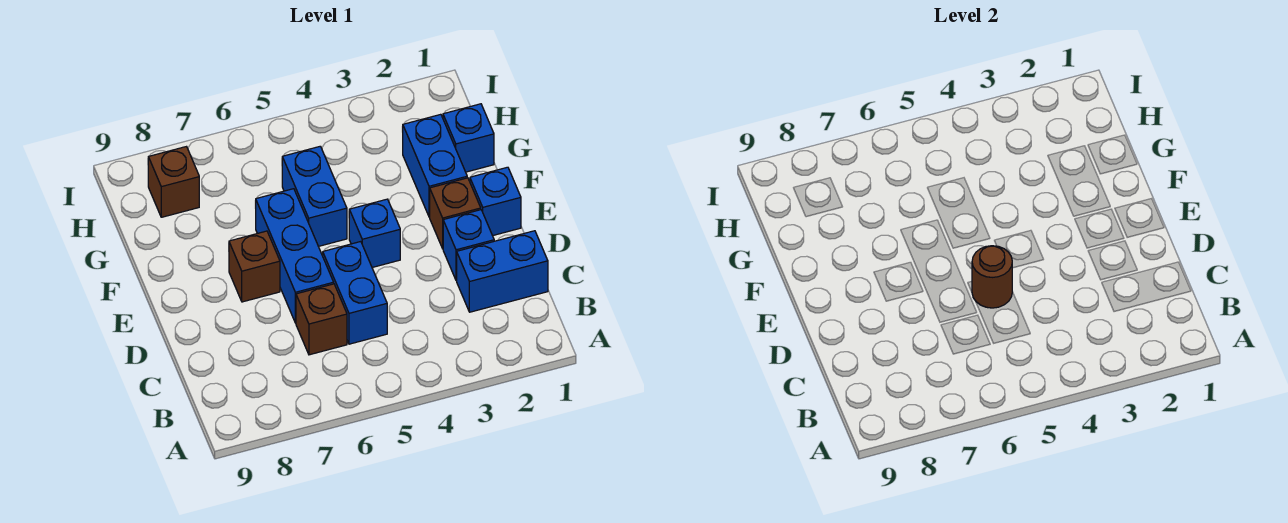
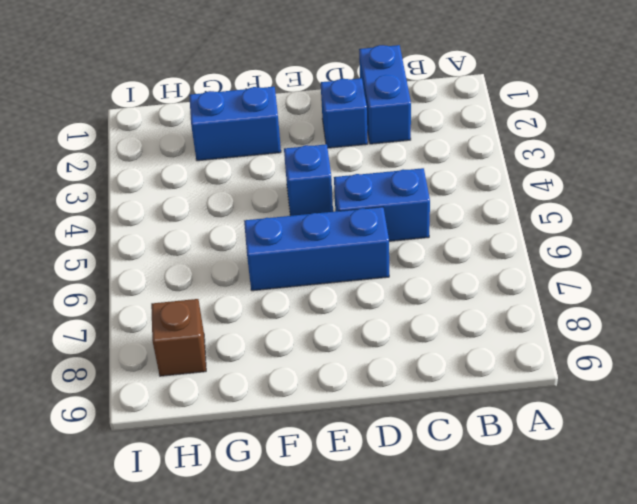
none -> brown brick C6 level 1
none -> blue brick E1 level 1
none -> brown brick E2 level 1

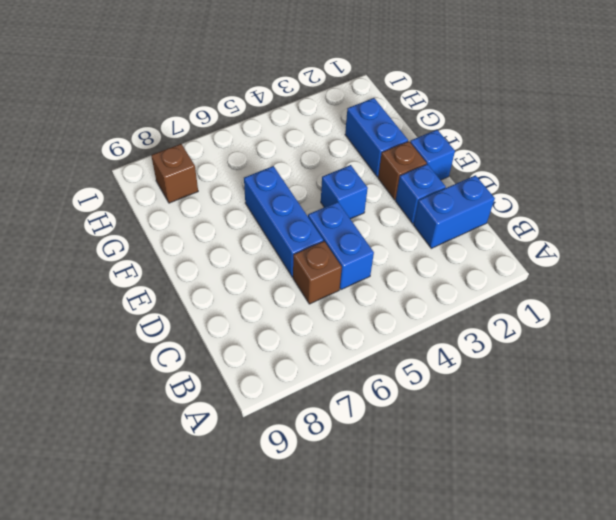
none -> brown brick E7 level 1
none -> blue brick F5:G5 level 1
none -> blue brick G1 level 1

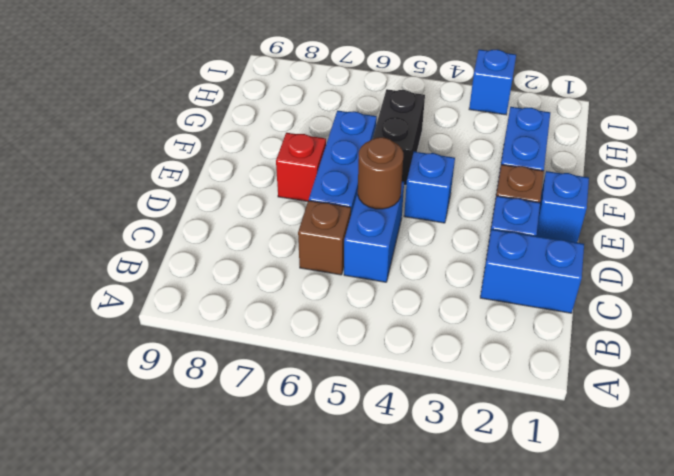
red brick E7 level 1 -> brown brick E7 level 1
black brick F5:G5 level 1 -> blue brick F5:G5 level 1
blue brick I3 level 1 -> blue brick G1 level 1
none -> brown brick H8 level 1

